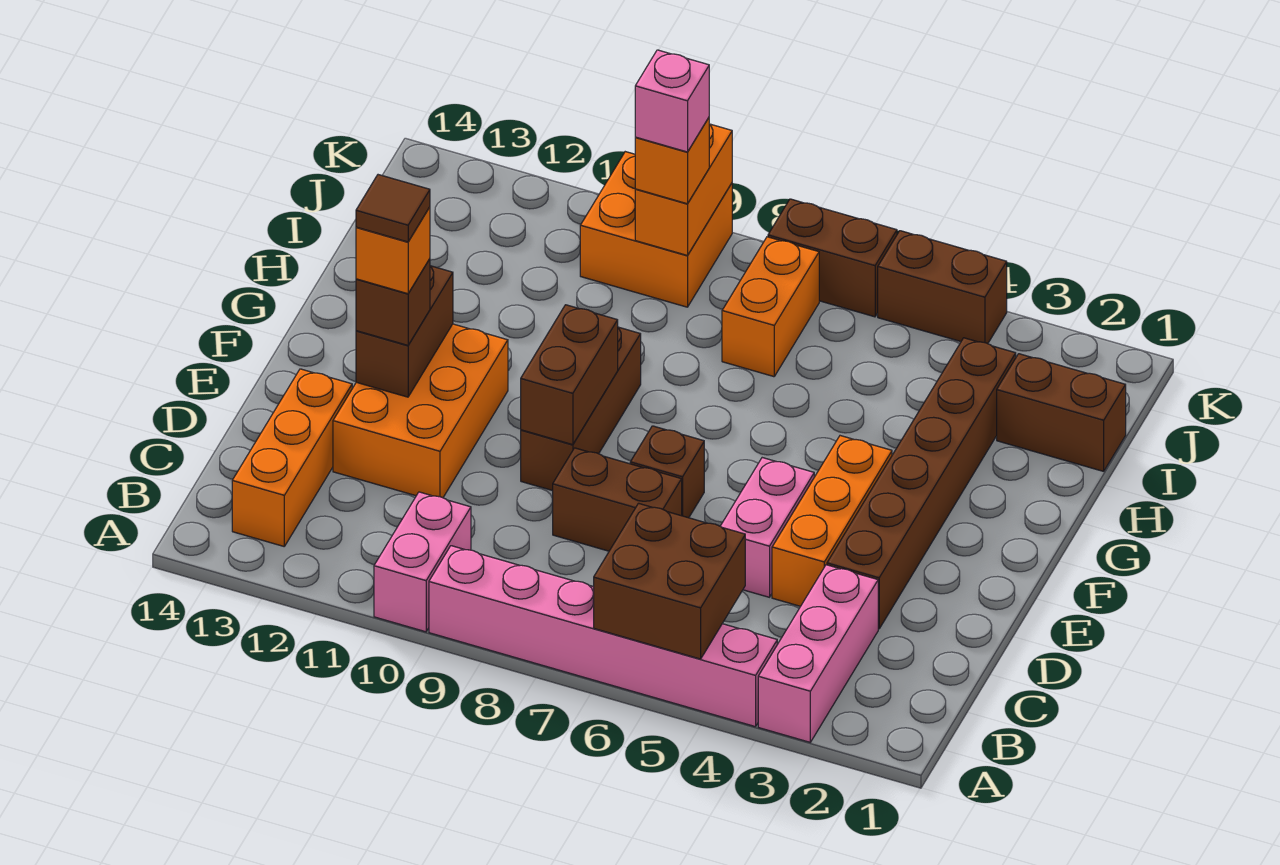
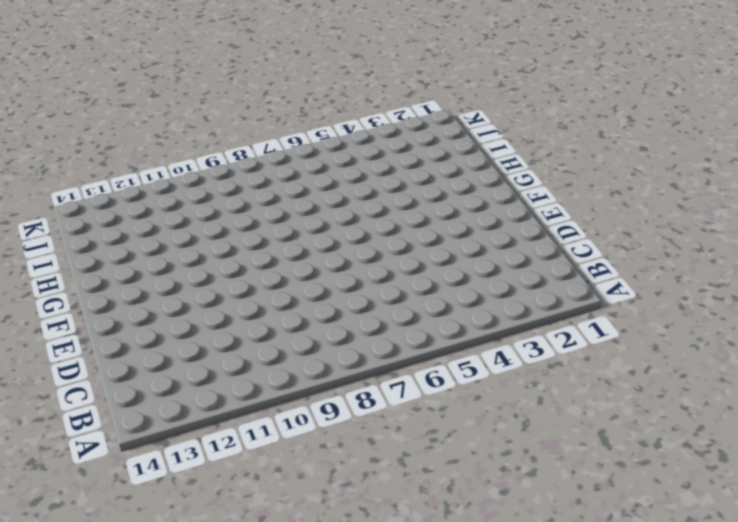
none -> pink brick A3:C3 level 1
none -> pink brick A4:A9 level 1
none -> pink brick A10:B10 level 1

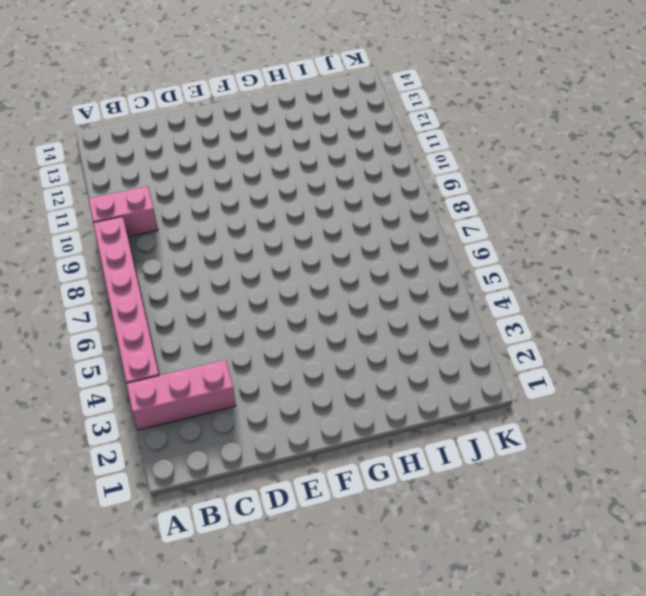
none -> orange brick B13:D13 level 1
none -> brown brick D3:I3 level 1
none -> orange brick D4:F4 level 1

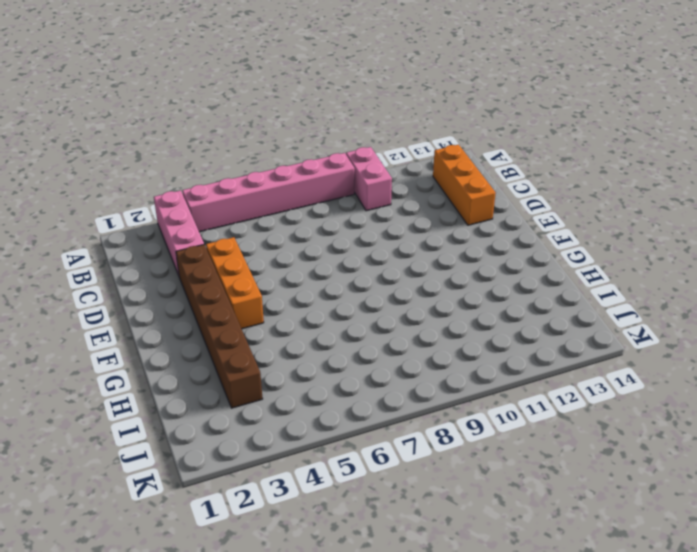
none -> pink brick D5:E5 level 1
none -> brown brick D7:D8 level 1
none -> orange brick D11:F12 level 1

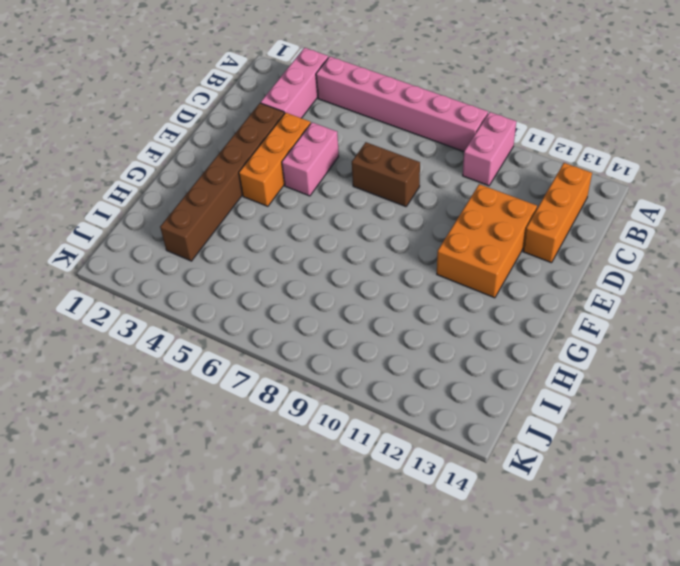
none -> brown brick E7 level 1
none -> brown brick E9:G9 level 1
none -> brown brick I1:I2 level 1

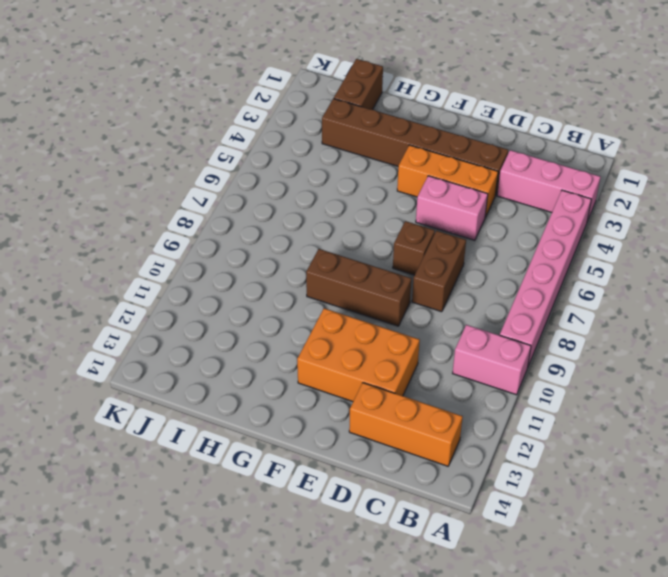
none -> orange brick I7:J7 level 1
none -> orange brick J9:K10 level 1
none -> brown brick K4:K5 level 1

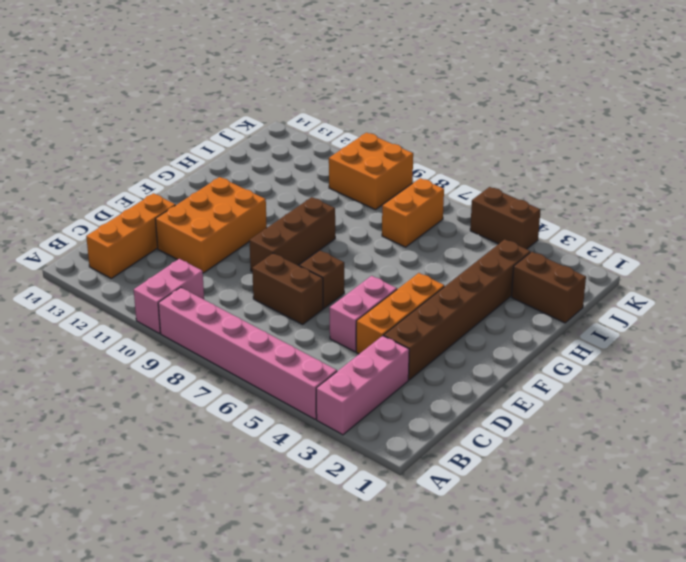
none -> brown brick K6:K7 level 1
none -> brown brick A5:B6 level 2
none -> brown brick E9:F9 level 2

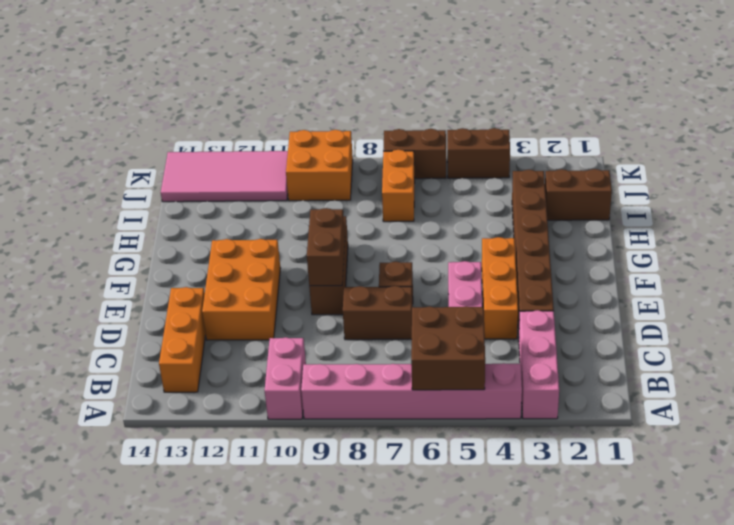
pink tile J11:K14 level 1 -> none
none -> brown brick E12:F12 level 2
none -> orange brick J9:K9 level 2
none -> brown brick E12 level 3

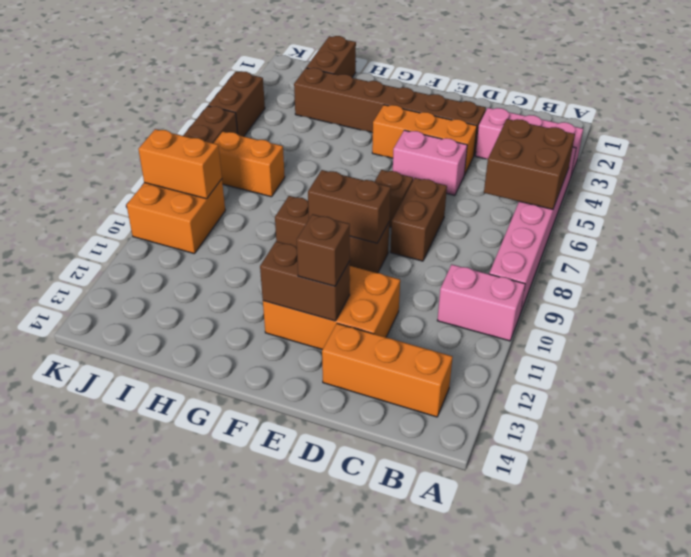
none -> orange brick J9 level 3
none -> orange brick E12 level 4
none -> pink brick J9 level 4

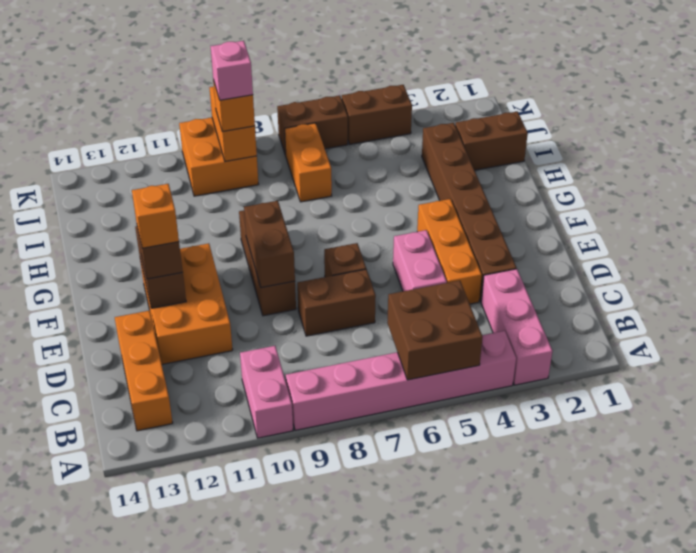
none -> brown tile E12 level 5

